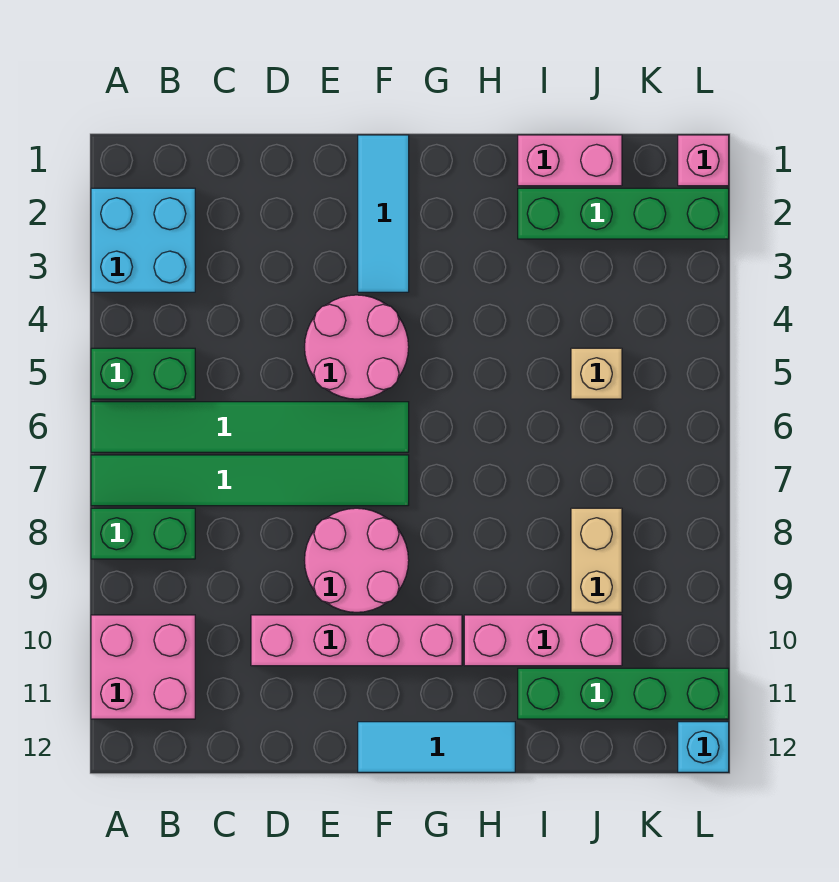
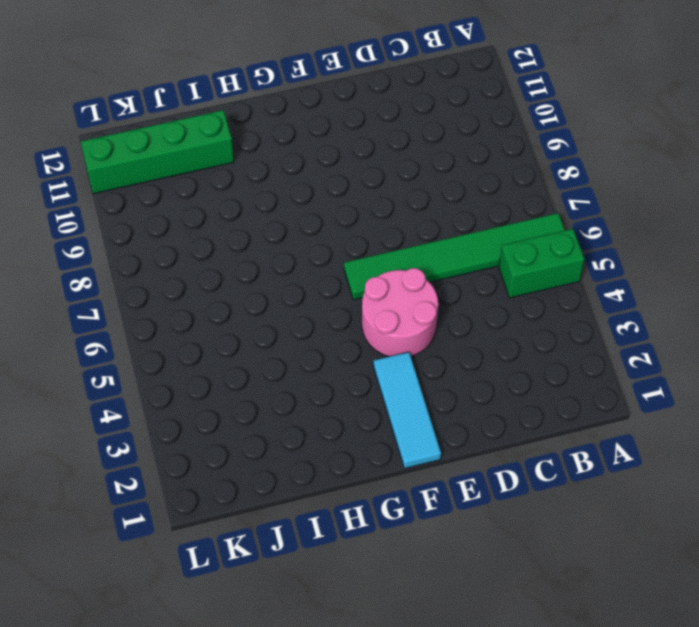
none -> cyan brick A2:B3 level 1
none -> green tile A7:F7 level 1
none -> green brick A8:B8 level 1

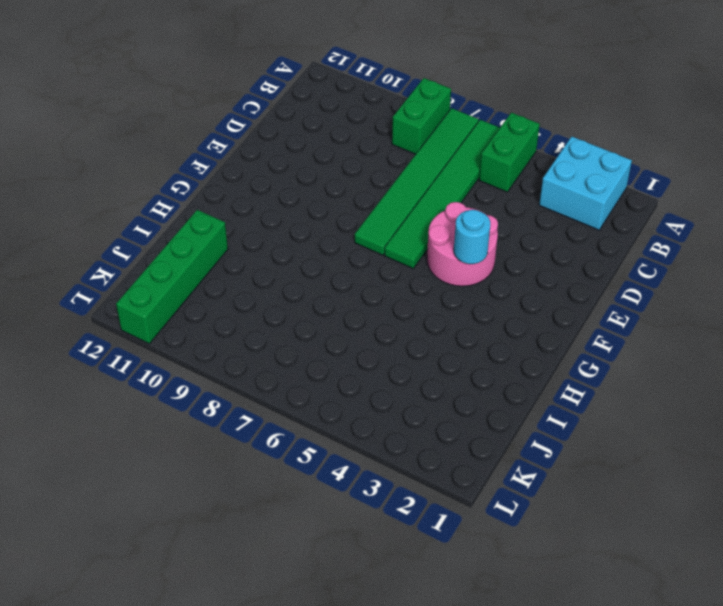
cyan round brick F4 level 2 -> none
none -> pink brick A10:B11 level 1
none -> pink brick D10:G10 level 1
none -> pink round brick E8:F9 level 1

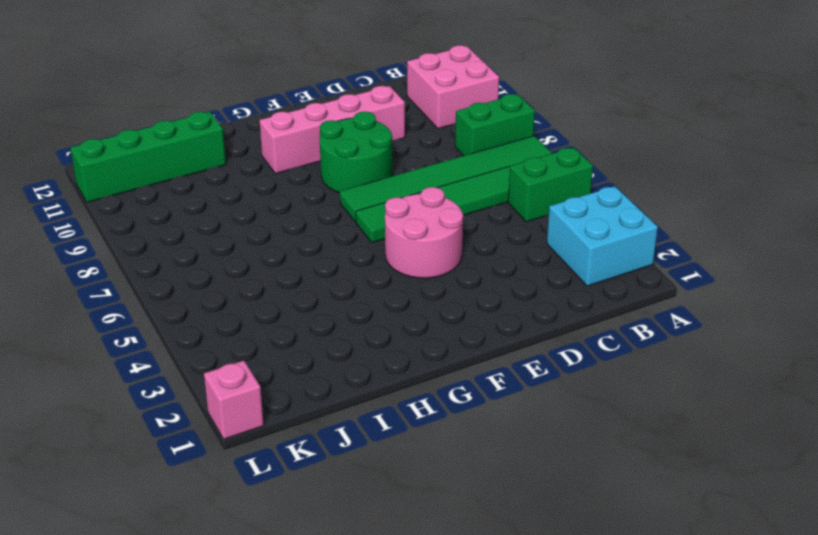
green round brick E8:F9 level 1 -> pink round brick E8:F9 level 1
none -> cyan tile F1:F3 level 1
none -> cyan tile F12:H12 level 1
none -> pink brick H10:J10 level 1

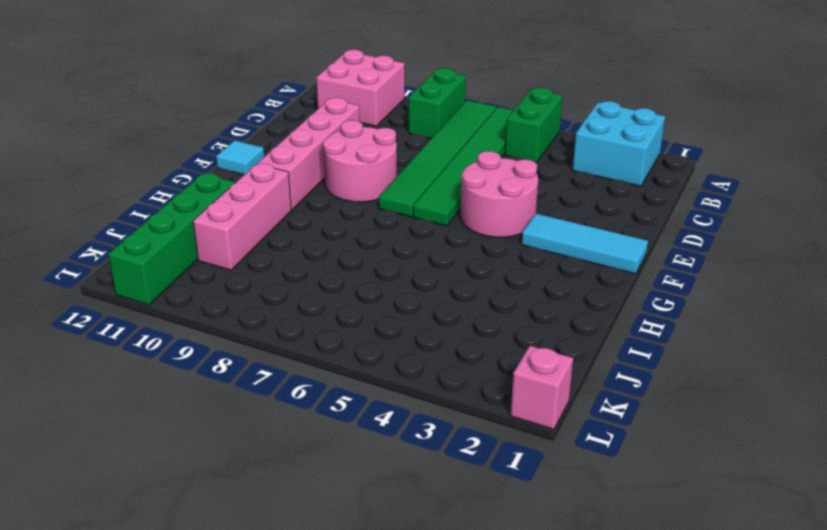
cyan tile F12 level 1 -> cyan tile F12:H12 level 1
none -> pink brick I1:J1 level 1
none -> green brick I2:L2 level 1
none -> tan brick J5 level 1

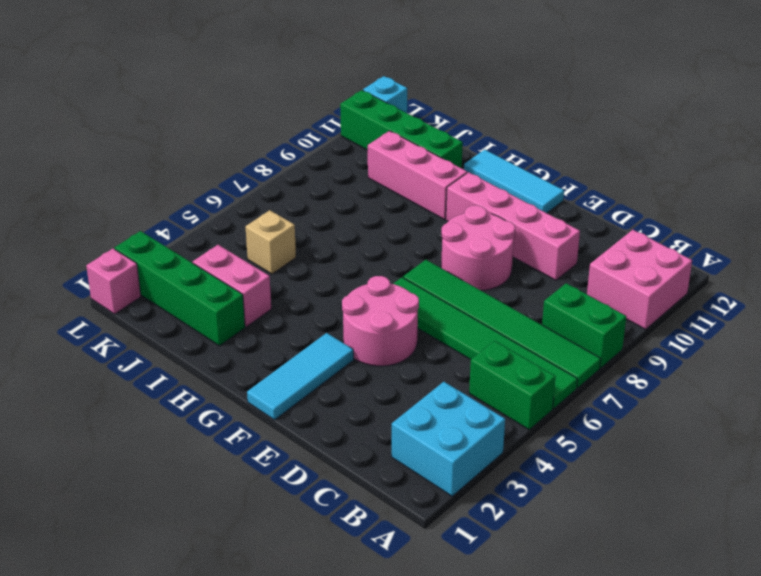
pink brick I3:J3 level 1 -> pink brick I1:J1 level 1
none -> tan brick J8:J9 level 1

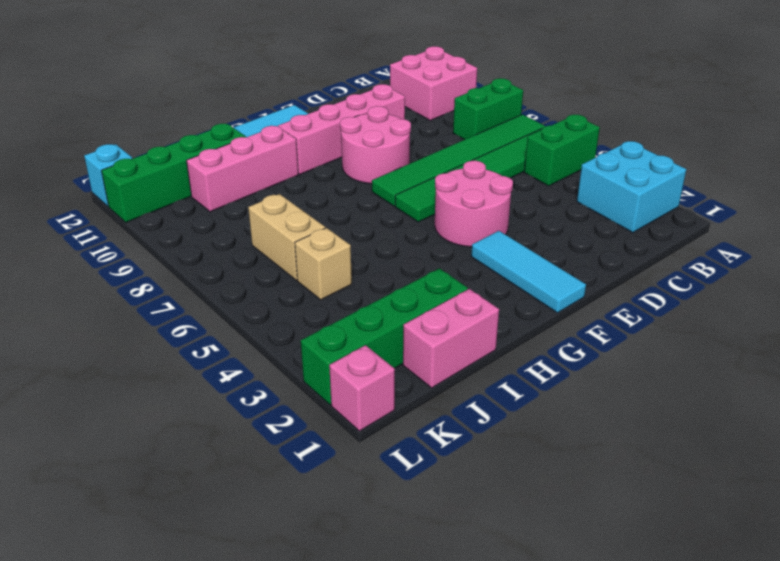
tan brick J6:J7 level 1 -> tan brick J8:J9 level 1

